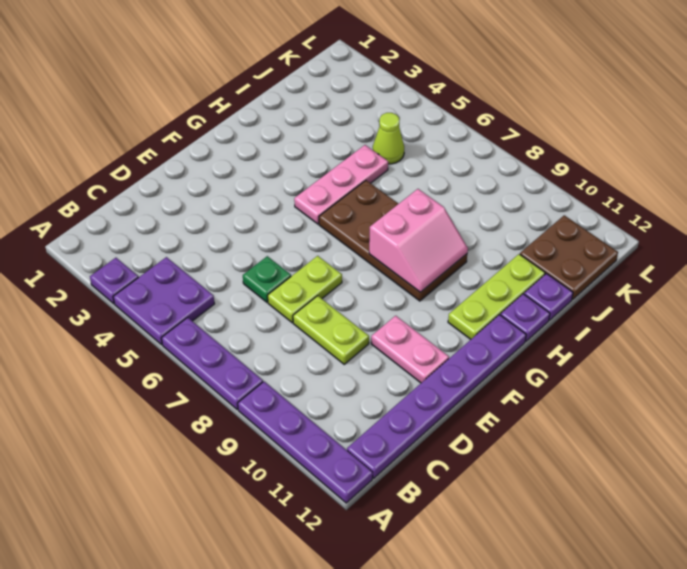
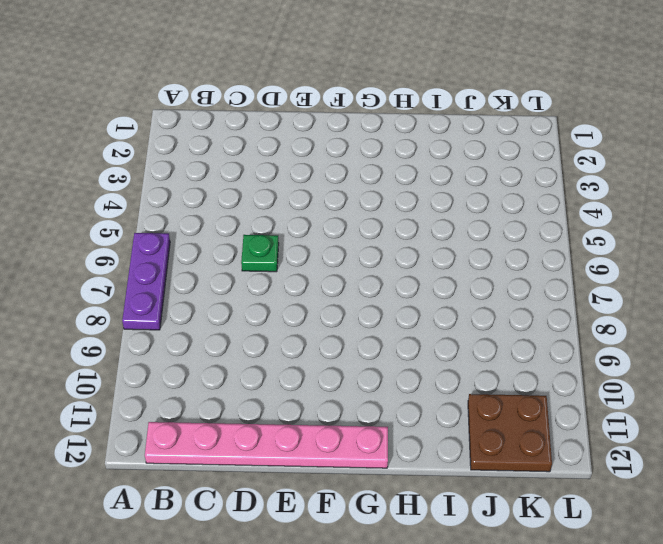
pink plate B12:G12 level 1 -> purple plate B12:G12 level 1
none -> purple plate A3 level 1
none -> purple plate A4:B5 level 1
none -> purple plate A9:A12 level 1

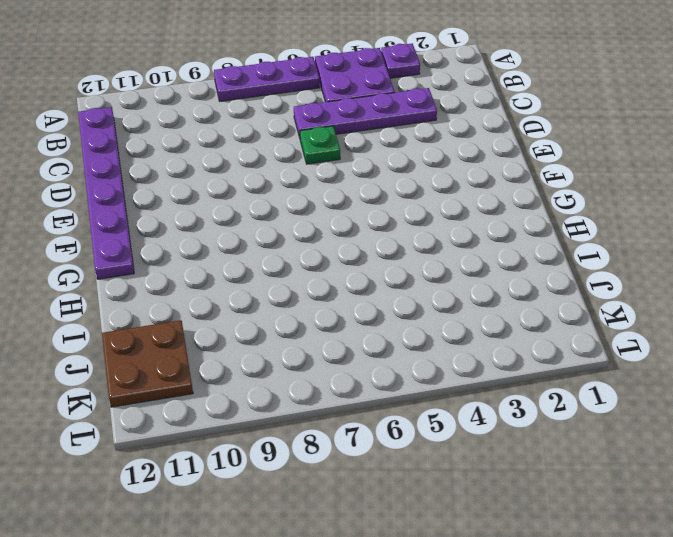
purple plate C3:C6 level 1 -> purple plate A9:A12 level 1
none -> lime plate D7:E7 level 1
none -> lime plate D8:D9 level 1
none -> pink plate E10:E11 level 1

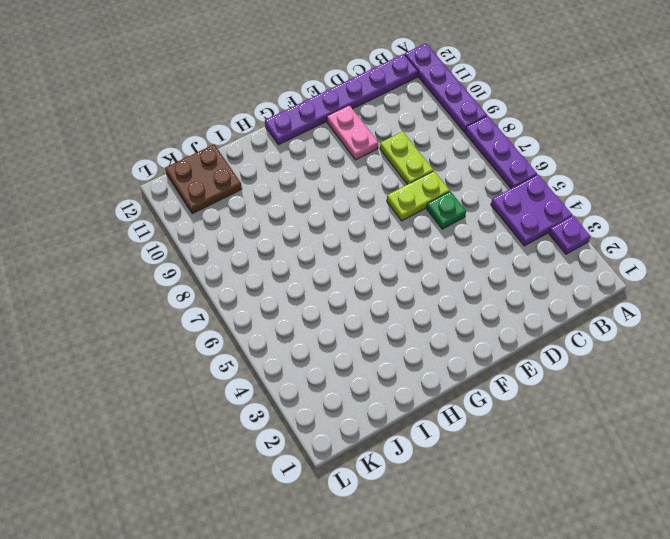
none -> pink plate G5:I5 level 1
none -> brown plate G6:H9 level 1
none -> lime plate G11:I11 level 1

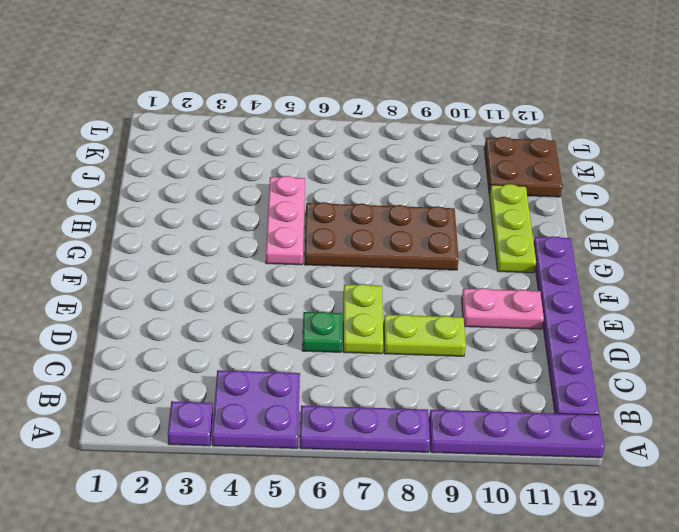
none -> purple plate H12 level 1
none -> purple plate I12 level 1
none -> lime cone J5 level 1

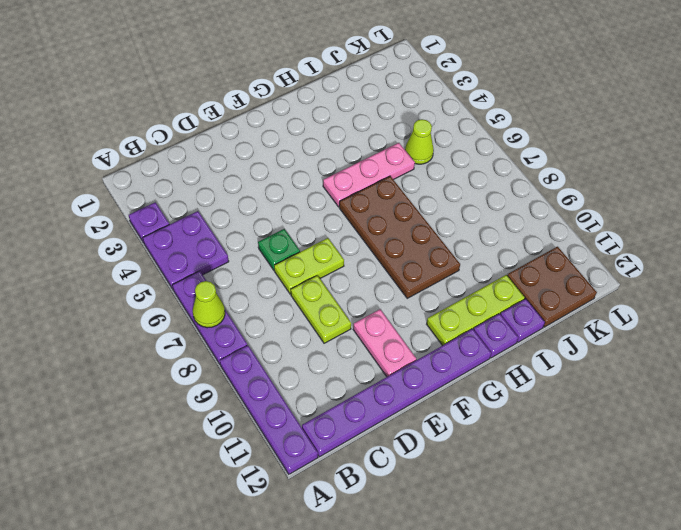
lime cone A7 level 2 -> none
none -> pink slope G8:H9 level 2 top 8

